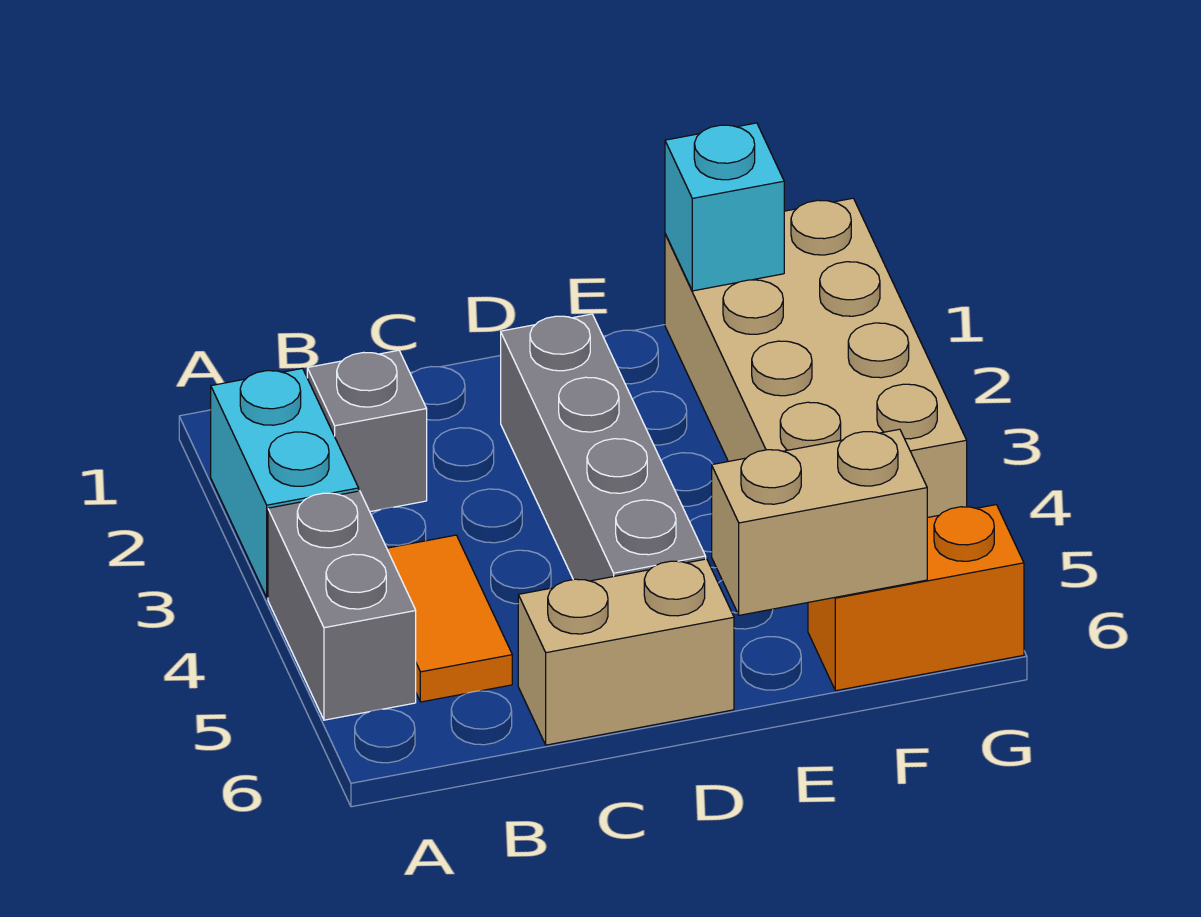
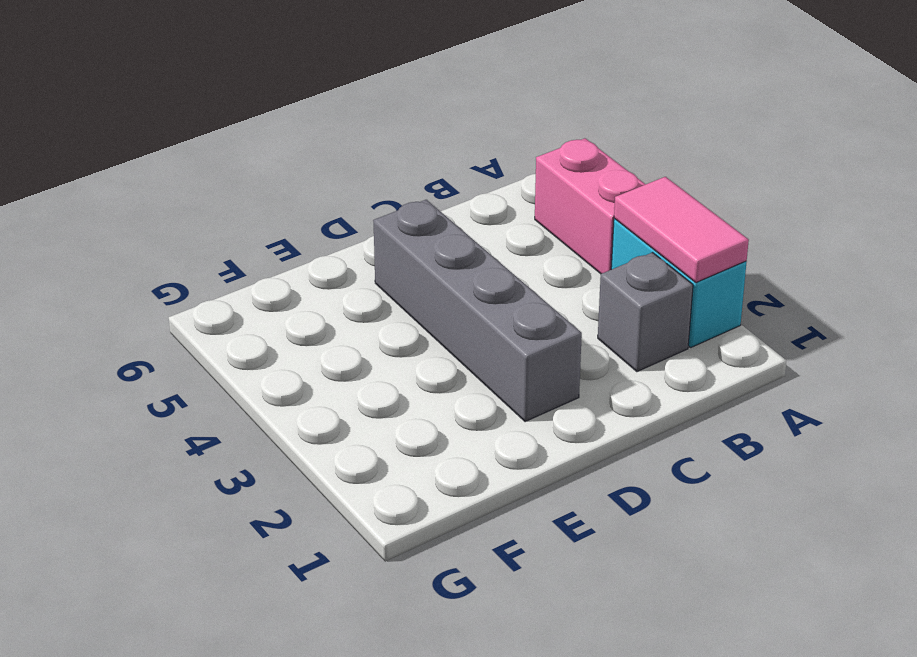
pink tile A2:A3 level 2 -> none
pink brick A4:A5 level 1 -> grey brick A4:A5 level 1
none -> orange tile B4:B5 level 1
none -> tan brick C6:D6 level 1

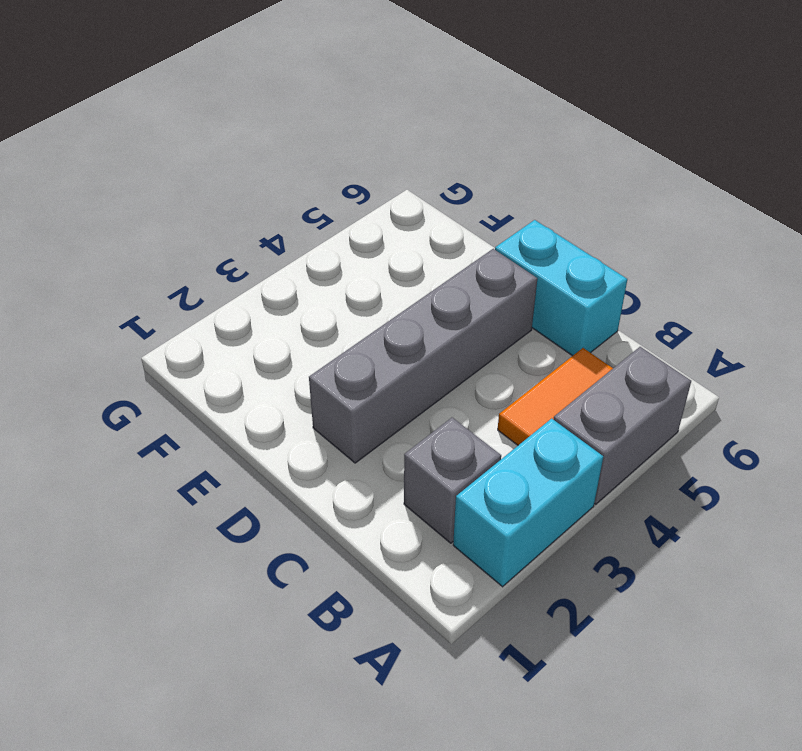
cyan brick C6:D6 level 1 -> tan brick C6:D6 level 1
none -> tan brick F1:G4 level 1
none -> orange brick F6:G6 level 1

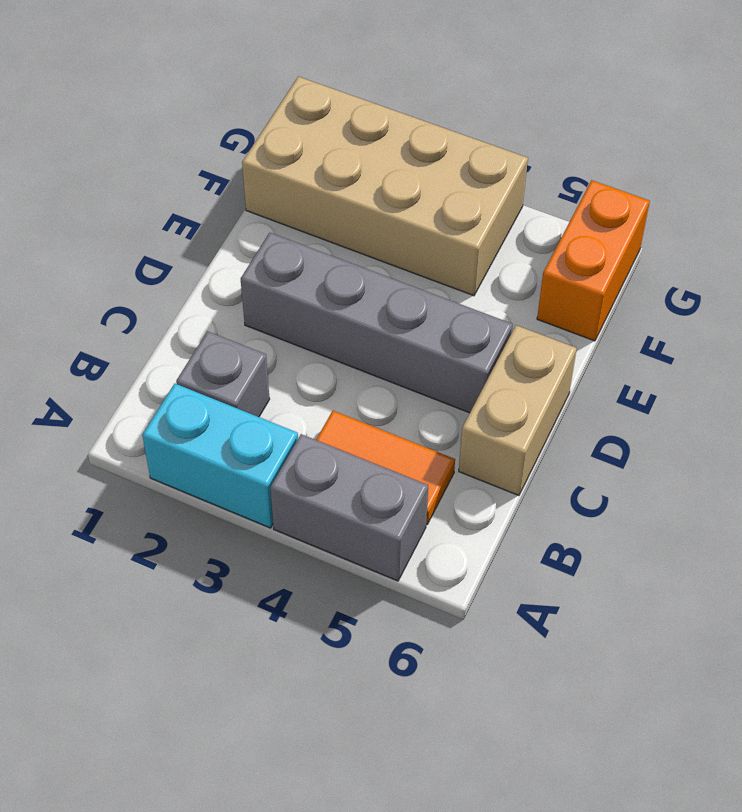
none -> tan brick E6:F6 level 2
none -> cyan brick F1 level 2

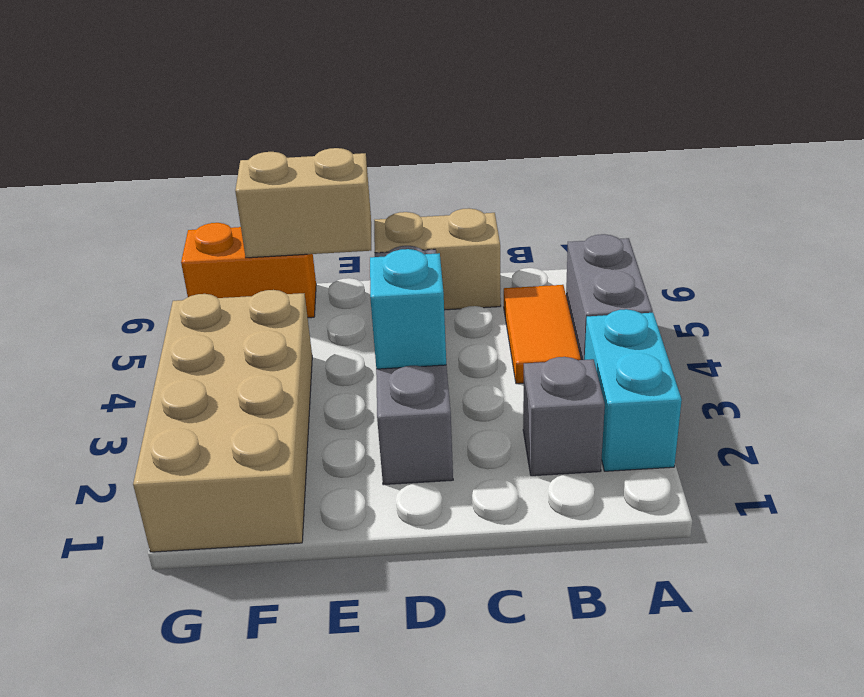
cyan brick D3 level 2 -> cyan brick F1 level 2

